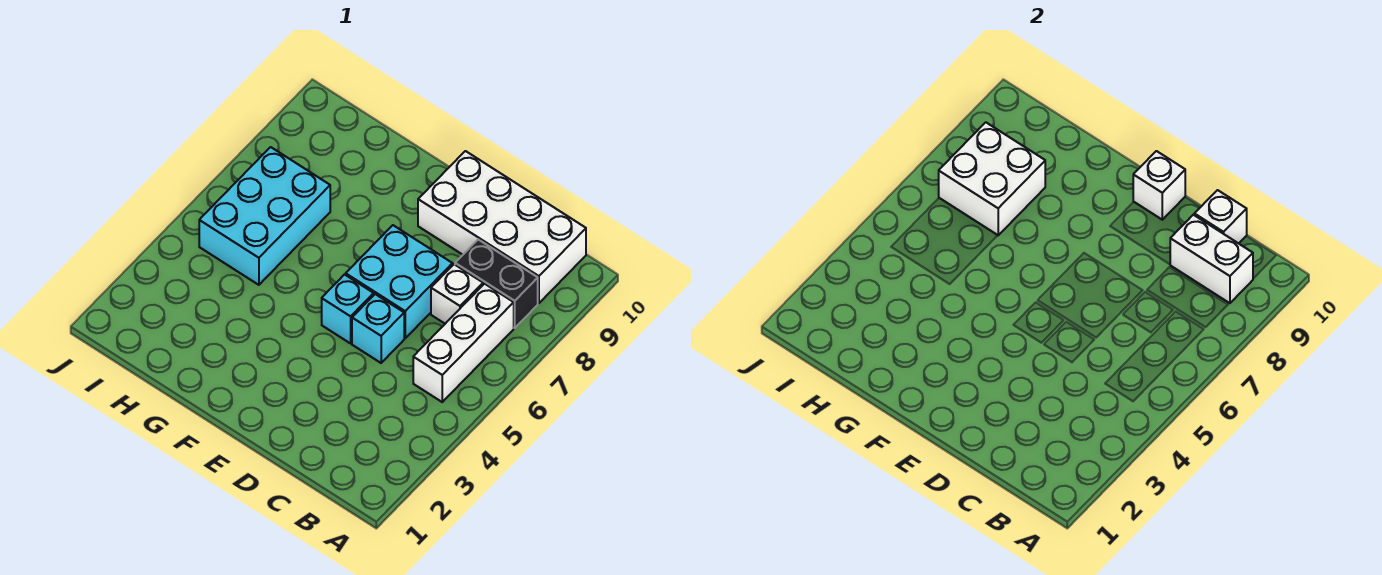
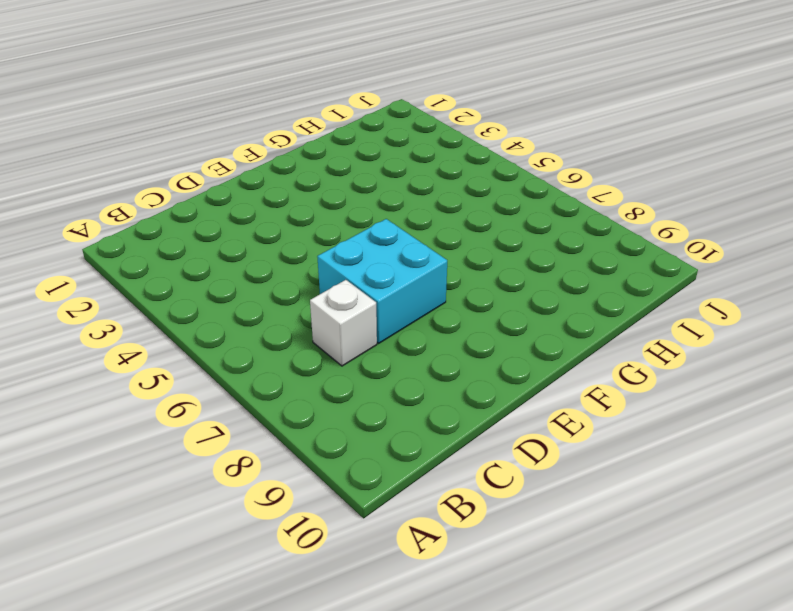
none -> white brick B5:B7 level 1
none -> black brick B8:C8 level 1
none -> white brick B9:E10 level 1

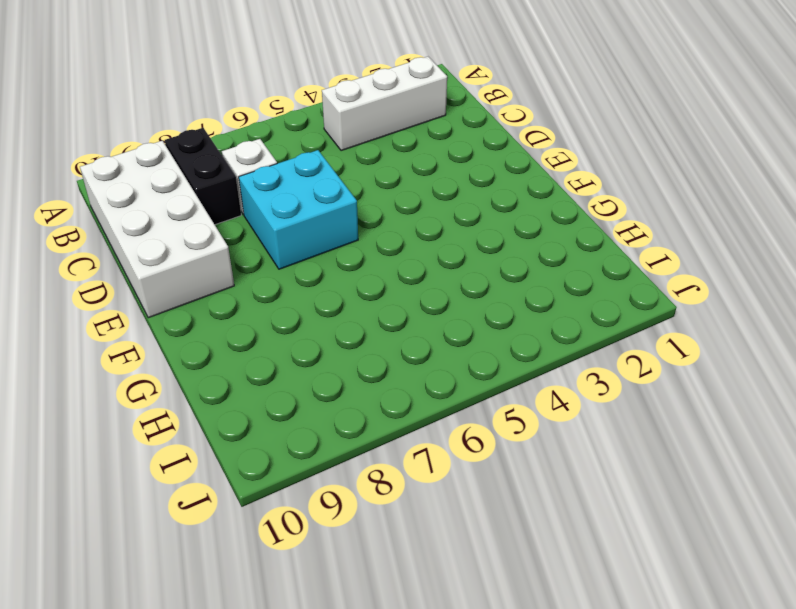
white brick B2:B4 level 1 -> white brick B5:B7 level 1
none -> cyan brick D5 level 1
none -> cyan brick E5 level 1
none -> cyan brick H5:I7 level 1

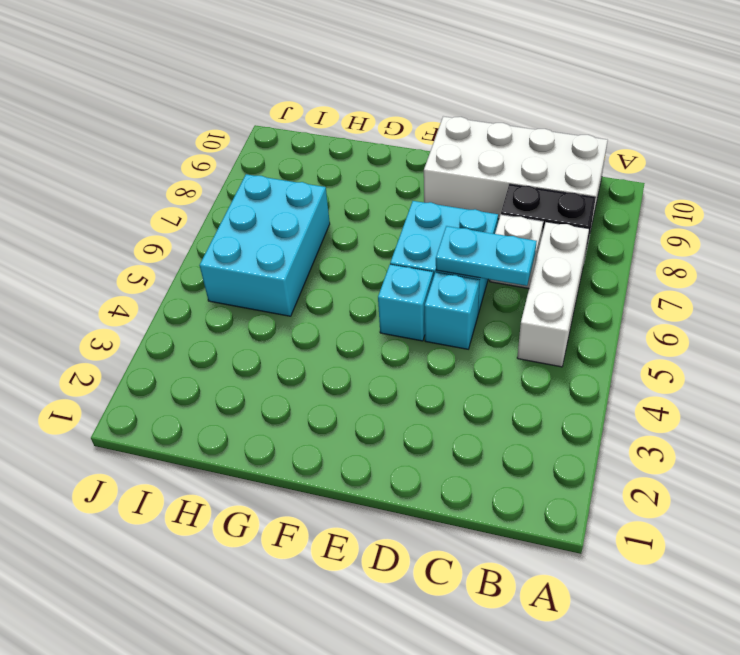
cyan plate C6:D6 level 2 -> none
none -> white brick B9:C9 level 2
none -> white brick C10 level 2
none -> white brick E10 level 2

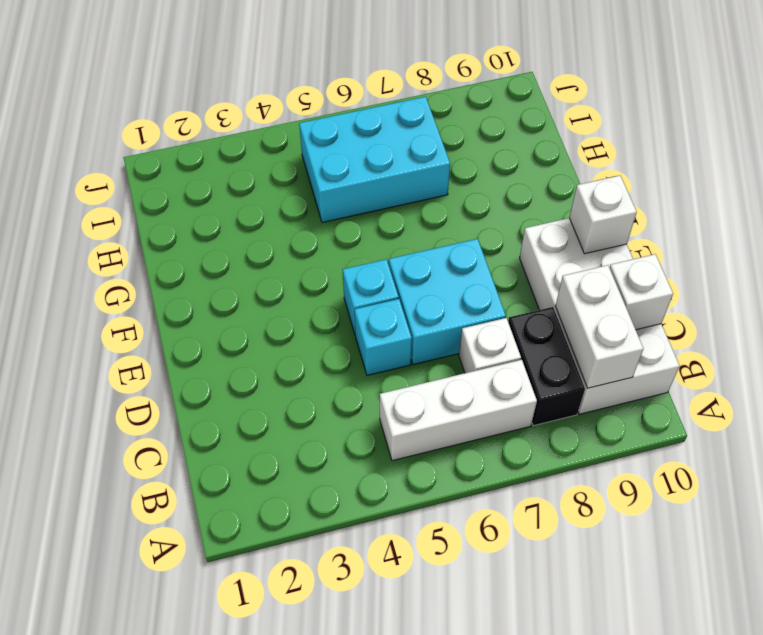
none -> white brick H7:I8 level 2

